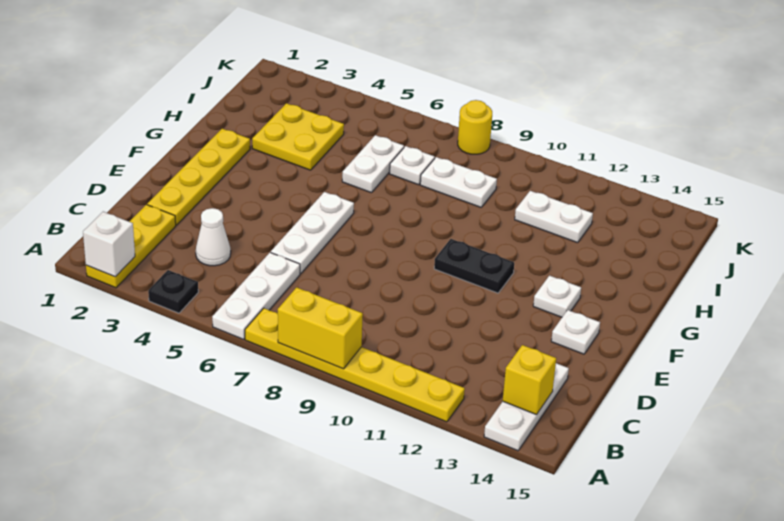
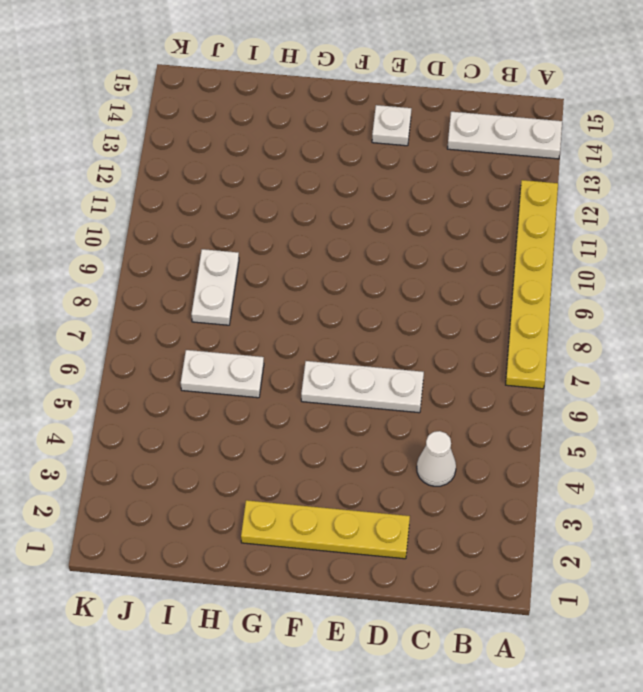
none -> yellow plate A2:C2 level 1
none -> black plate A4 level 1
none -> white plate A6:C6 level 1

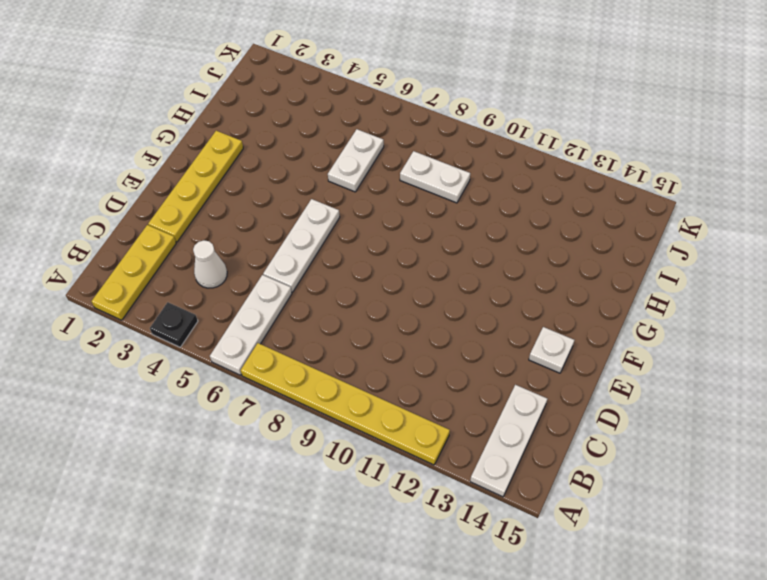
none -> black plate F10:F11 level 1
none -> white plate F13 level 1
none -> yellow plate H3:I4 level 1

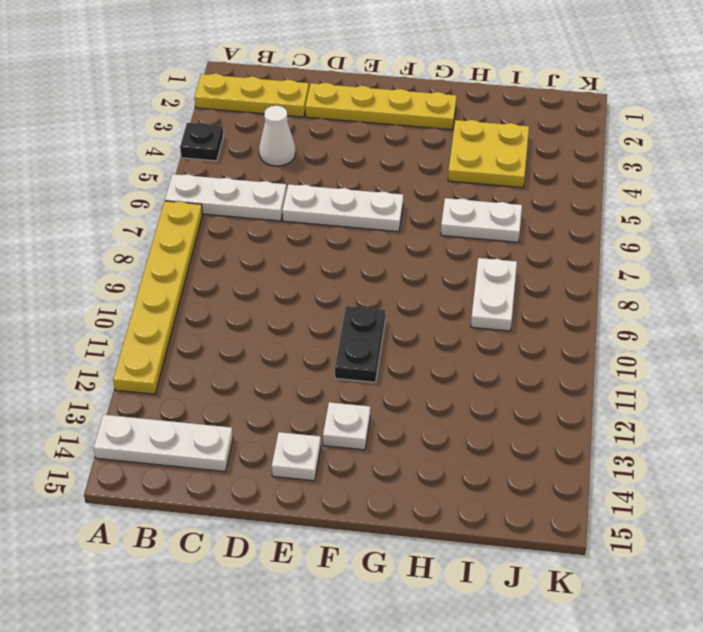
none -> white plate I7 level 1
none -> white plate I11:I12 level 1
none -> yellow round brick K8 level 1

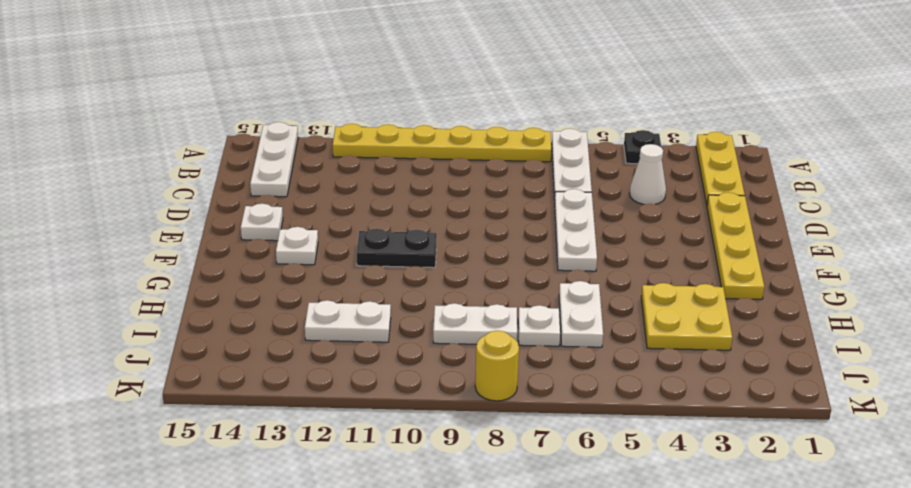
none -> white brick A2 level 2
none -> yellow brick A8:A9 level 2
none -> yellow brick B14 level 2

